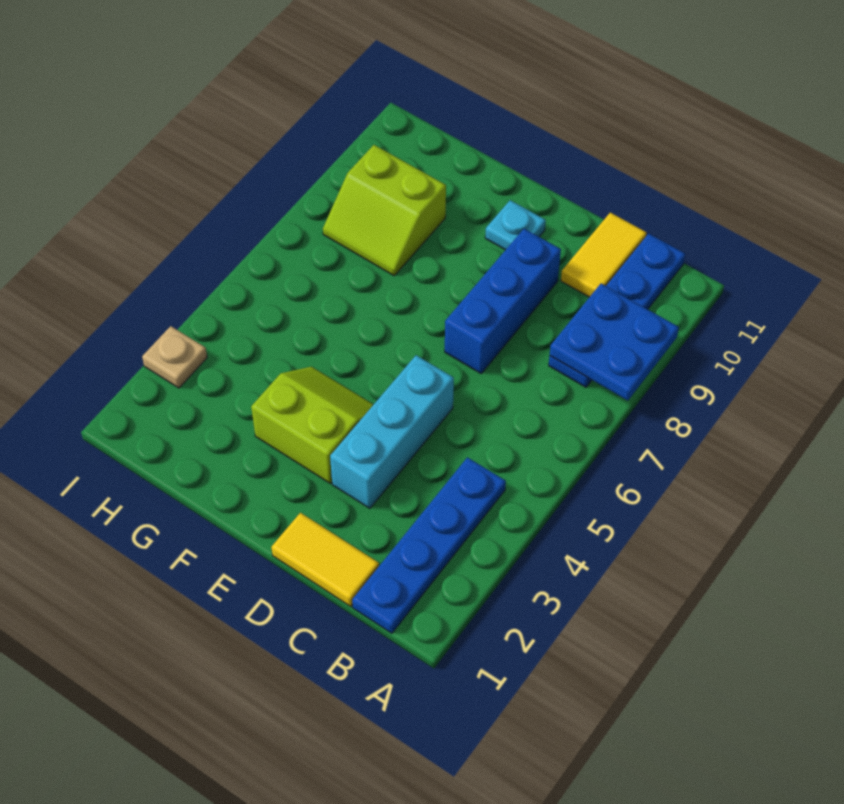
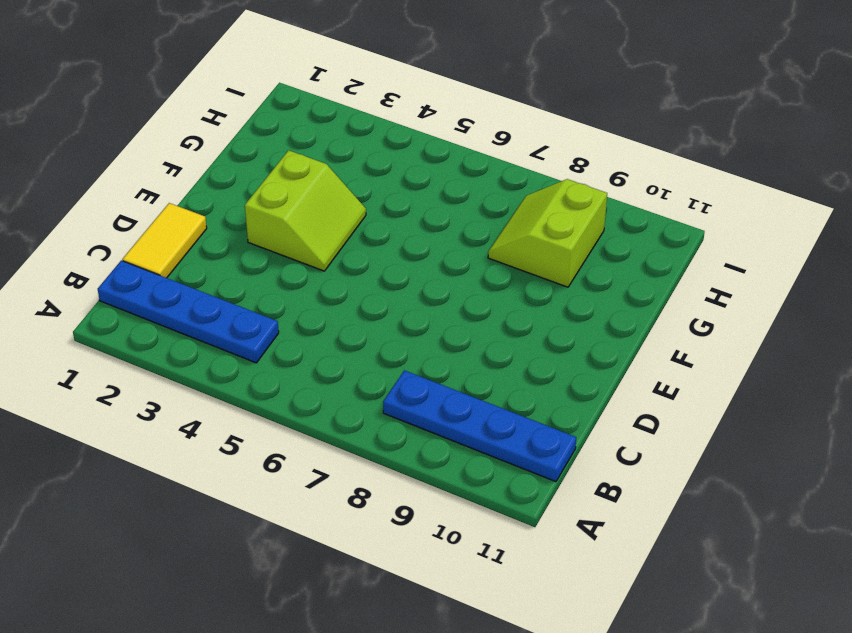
none -> yellow tile C10:C11 level 1
none -> cyan brick D3:D5 level 1

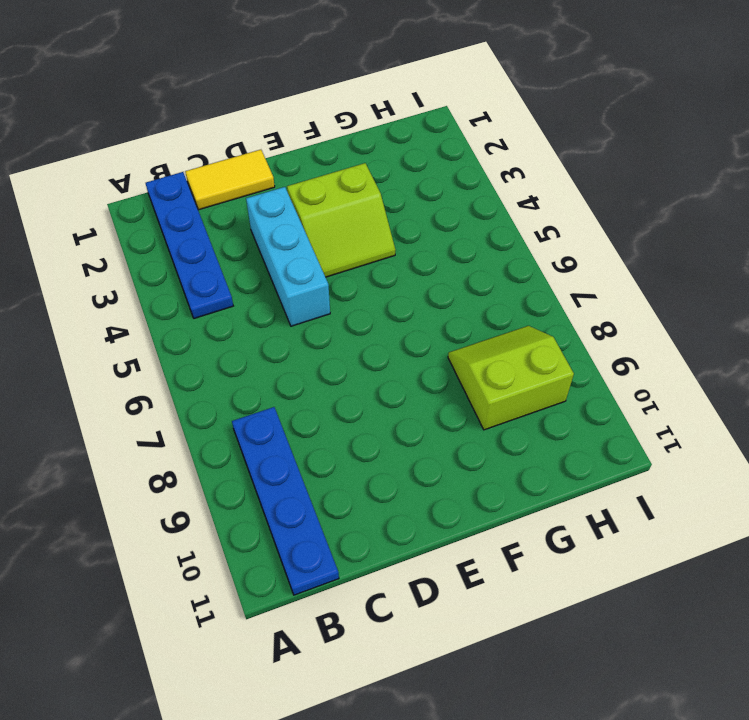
none -> yellow tile C10:C11 level 1
none -> blue brick D7:D9 level 1

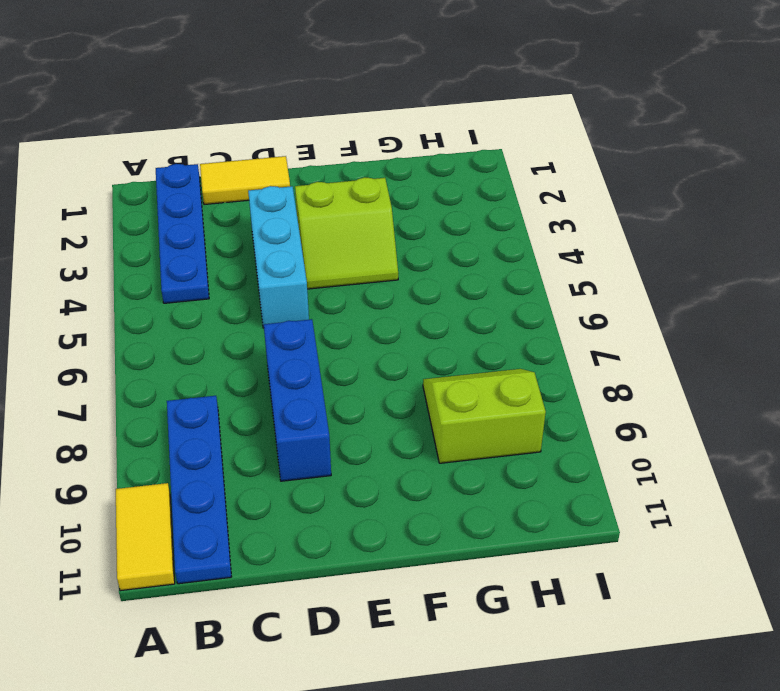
yellow tile A10:A11 level 1 -> yellow tile C10:C11 level 1
none -> cyan plate E10 level 1
none -> tan plate I3 level 1

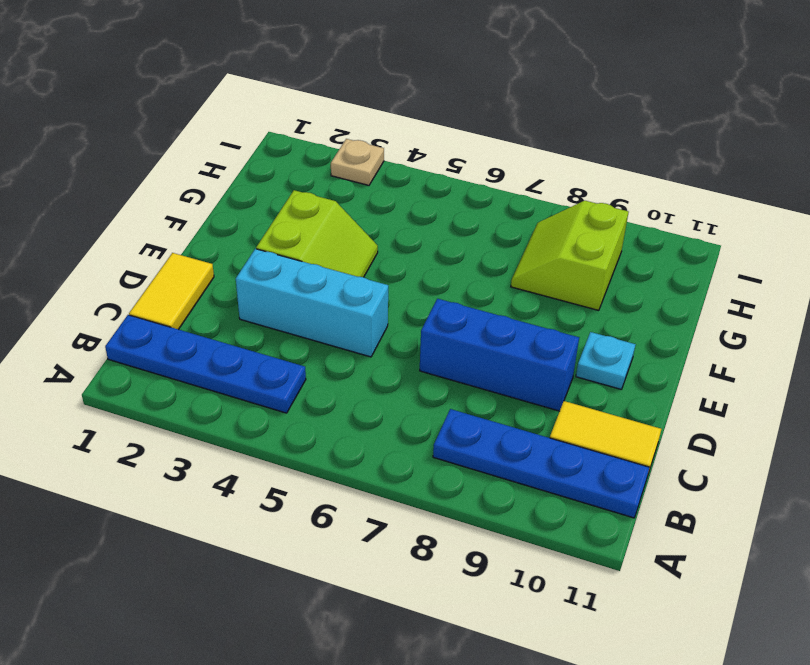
none -> blue plate A8:B9 level 2

